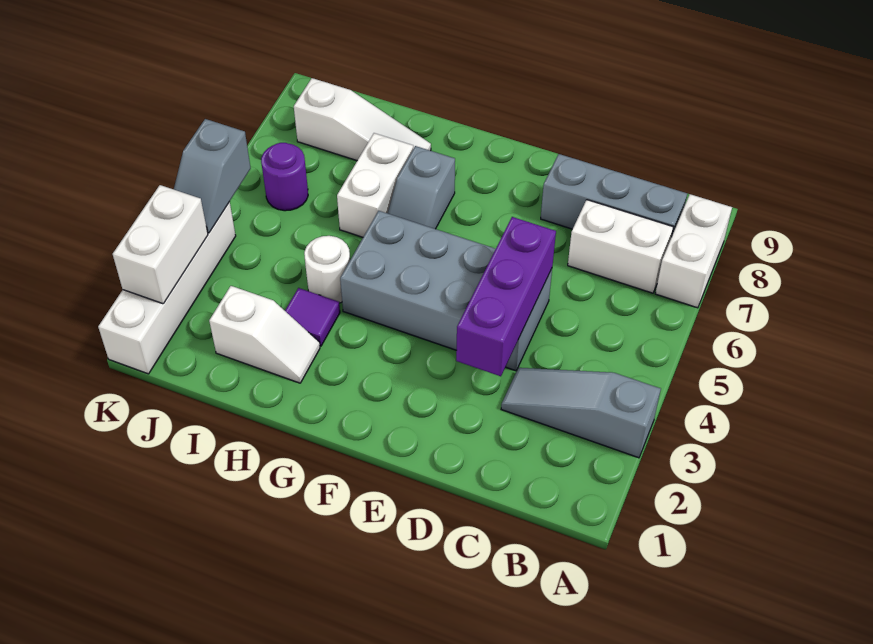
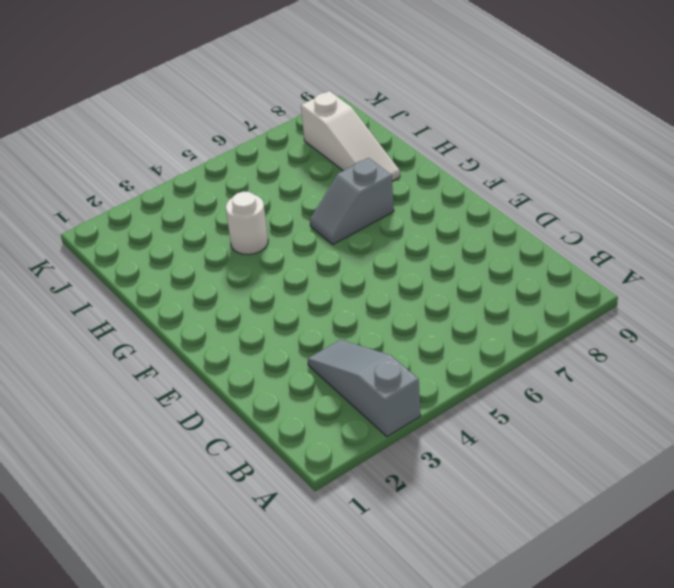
none -> white brick A7:A8 level 1
none -> white brick B7:C7 level 1
none -> grey brick B8:D8 level 1

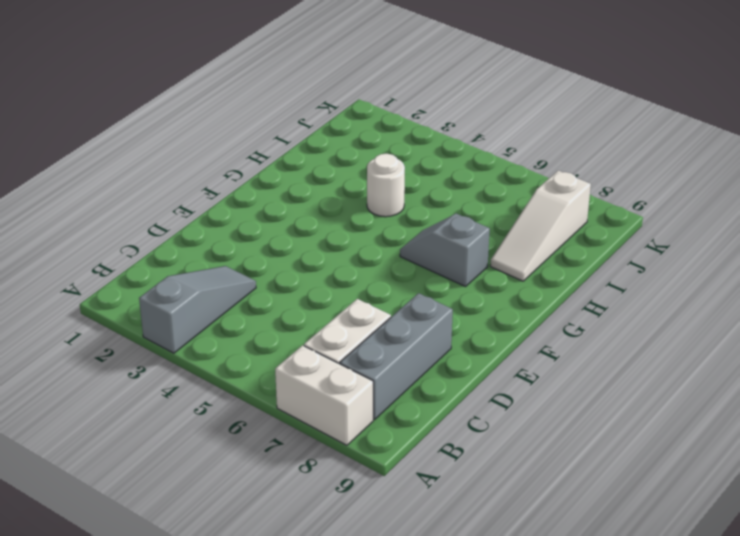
none -> grey brick D4:G5 level 1
none -> white slope H2:I2 level 1 top I
none -> purple tile H3 level 1

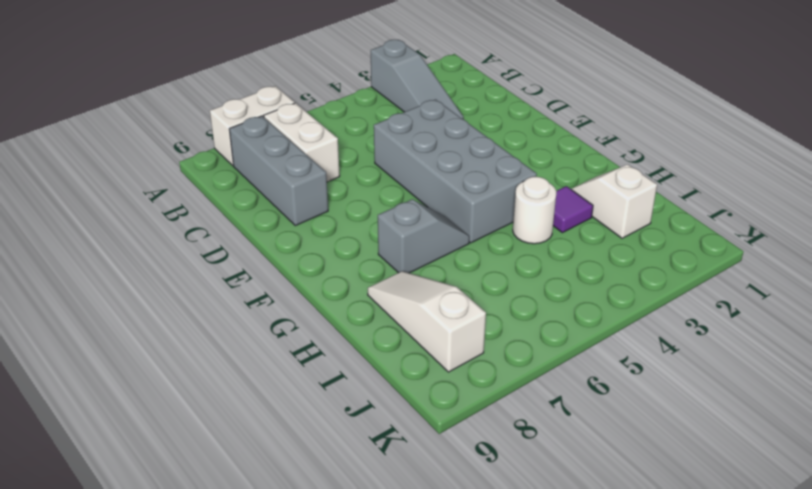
none -> white brick H6:H7 level 1
none -> purple round brick J6 level 1
none -> white brick K1:K4 level 1

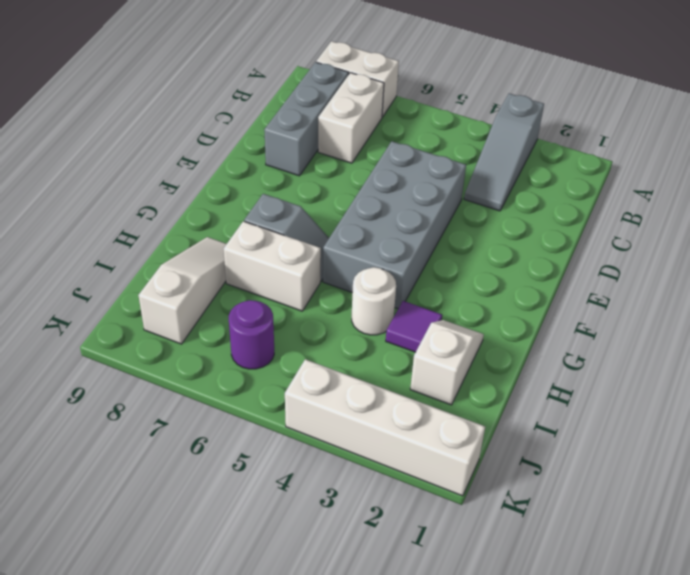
none -> purple brick D3:D5 level 2
none -> white brick K2:K3 level 2
none -> grey slope K4:K5 level 2 top 5

